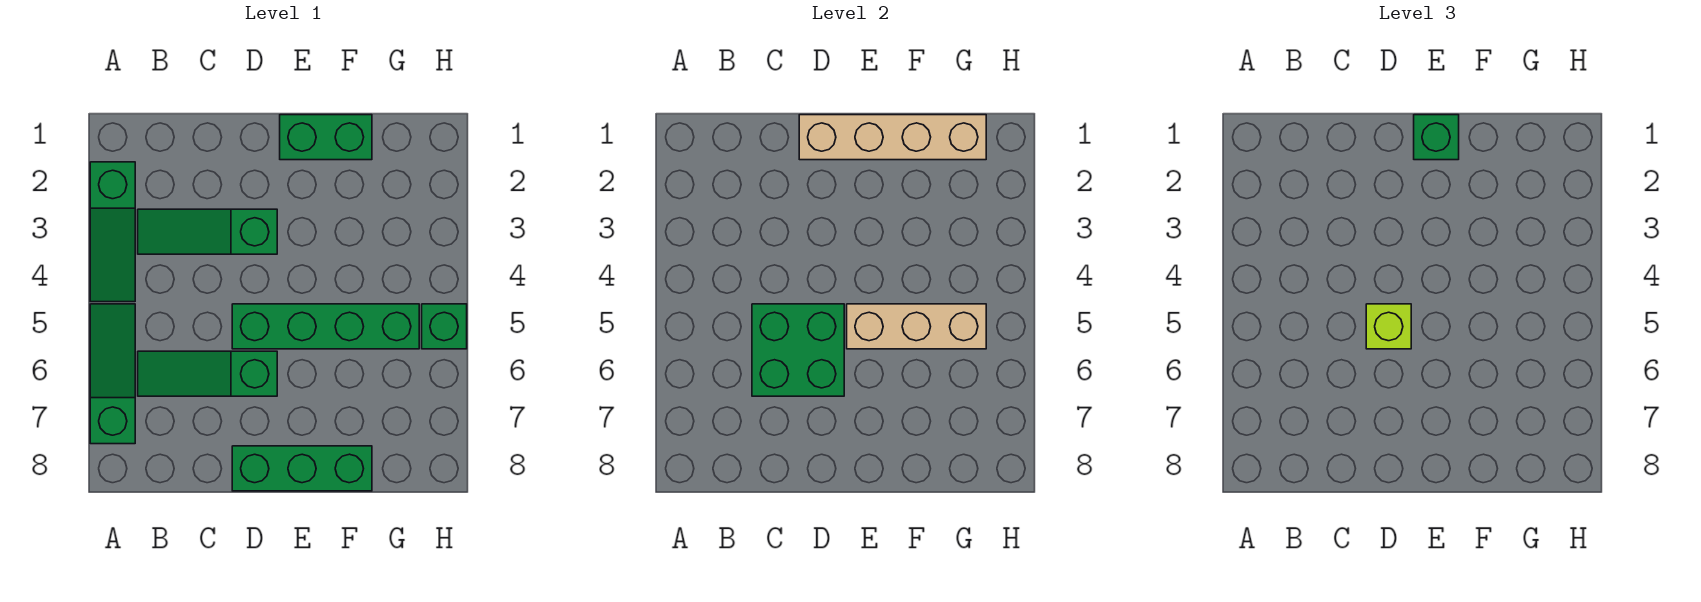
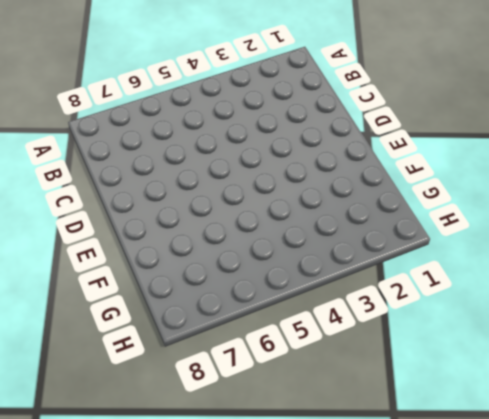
none -> green slope A2:A4 level 1 top 2
none -> green slope A5:A7 level 1 top 7
none -> green slope B3:D3 level 1 top D

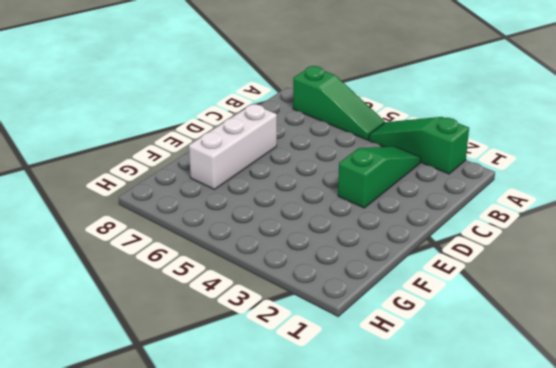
white brick D7:F7 level 1 -> none
none -> green slope B6:D6 level 1 top D
none -> green brick D5:G5 level 1
none -> green brick D8:F8 level 1

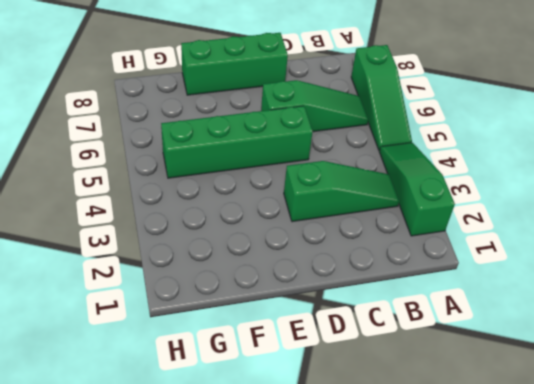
none -> green brick E1:F1 level 1
none -> green brick H5 level 1
none -> green brick C5:D6 level 2

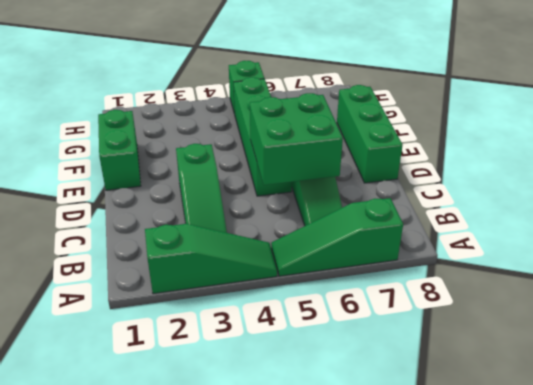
none -> tan brick D1:G1 level 2
none -> tan brick E5:G5 level 2
none -> lime brick D5 level 3

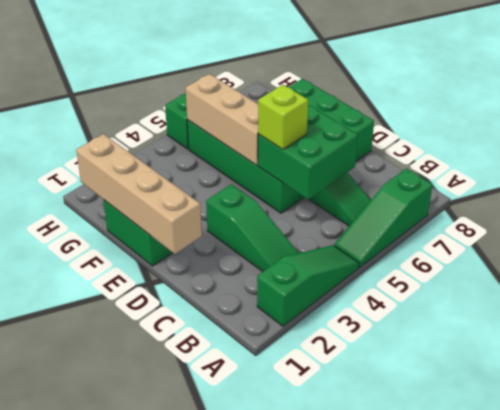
none -> green brick E1 level 3

